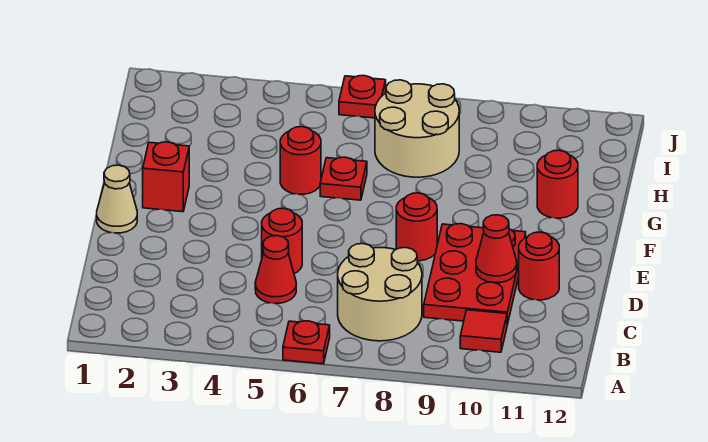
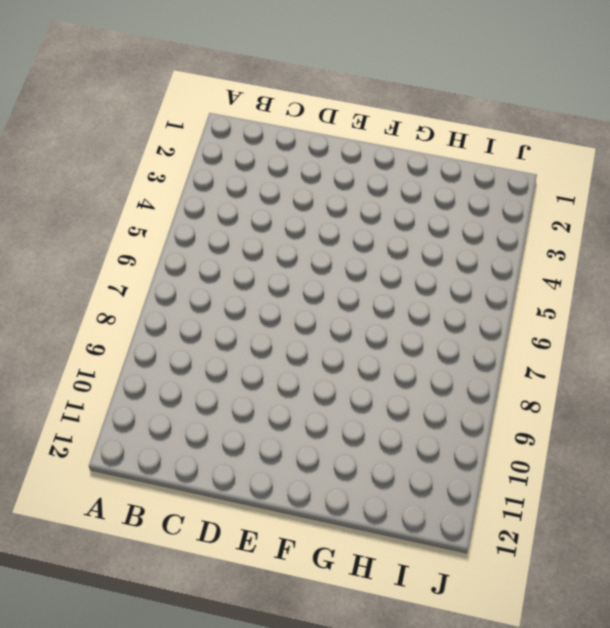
none -> red plate A6 level 1
none -> tan round brick B7:C8 level 1
none -> red tile B10 level 1

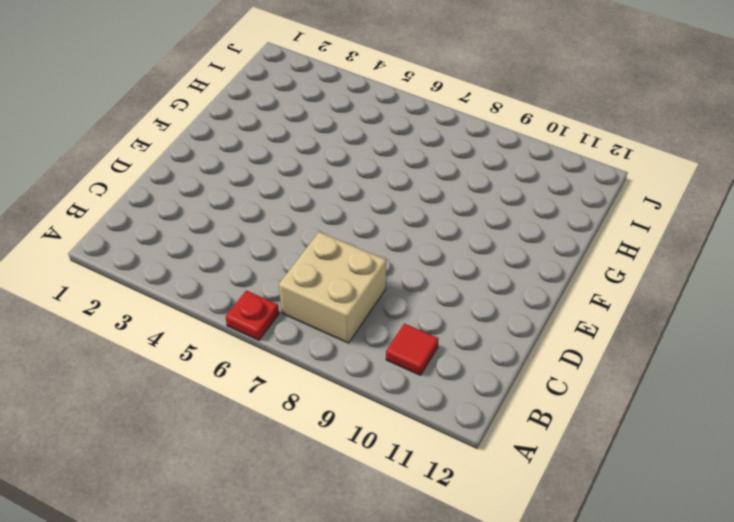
tan brick B7:C8 level 1 -> tan round brick B7:C8 level 1
none -> red cone C5 level 1
none -> red plate C9:E10 level 1
none -> red round brick D5 level 1

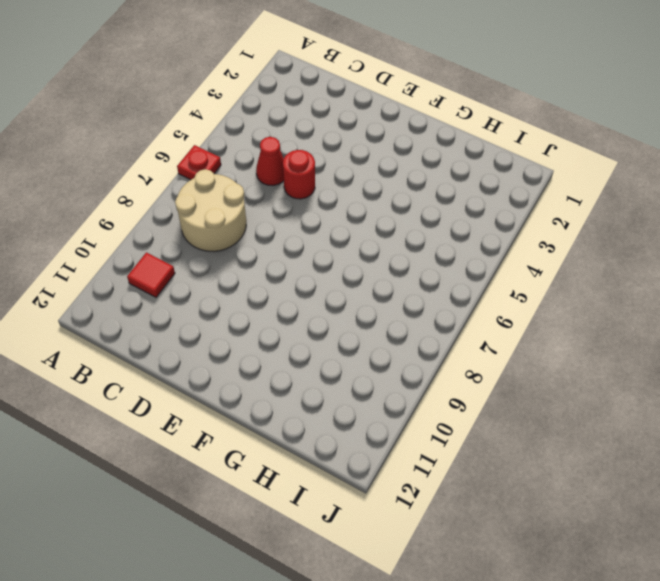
none -> red plate C9:E10 level 1
none -> red round brick D11 level 1
none -> tan cone E1 level 1

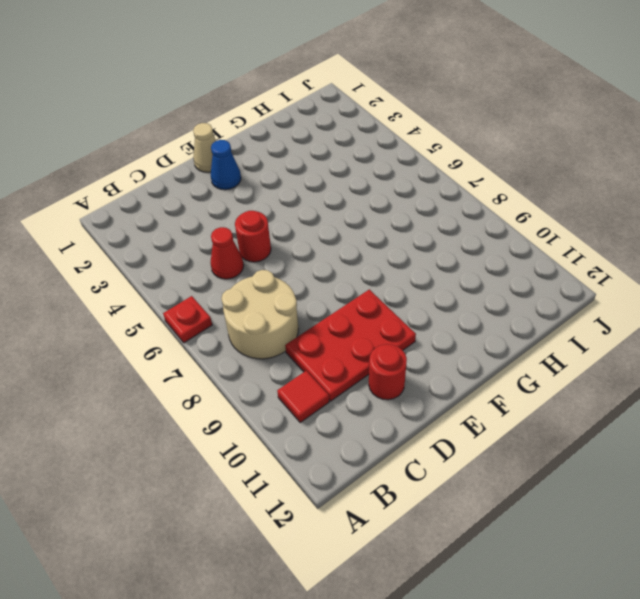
blue cone E2 level 1 -> none
none -> red round brick E8 level 1
none -> red brick F2 level 1
none -> red round brick G5 level 1

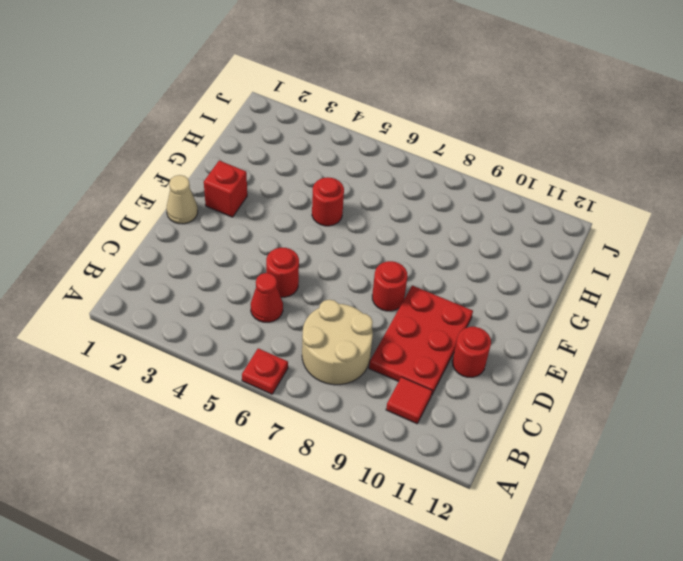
none -> red plate G6 level 1
none -> red round brick G11 level 1
none -> tan round brick H7:I8 level 1

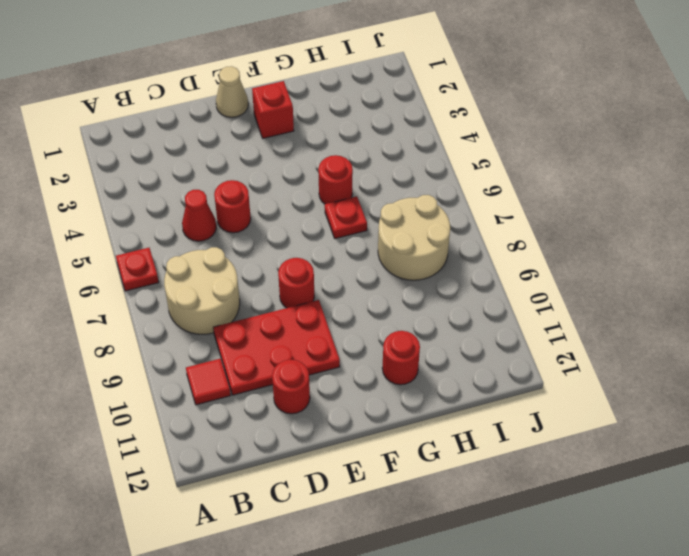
none -> red plate J6 level 1
none -> red cone D10 level 2

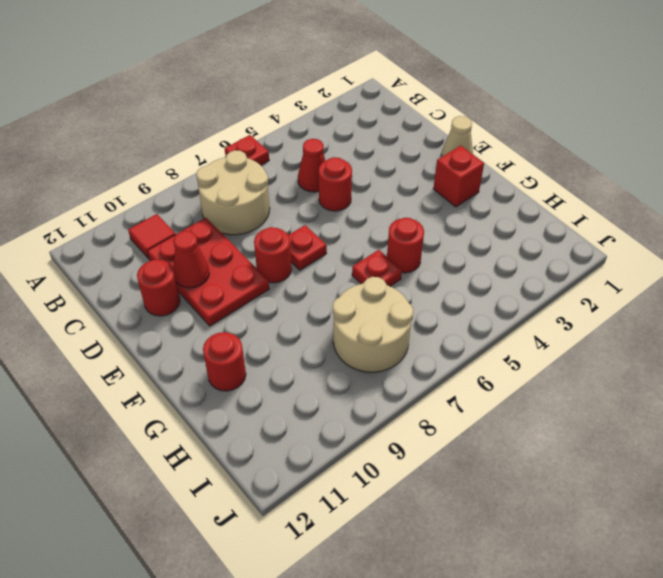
red plate E7 level 1 -> red plate J6 level 1

